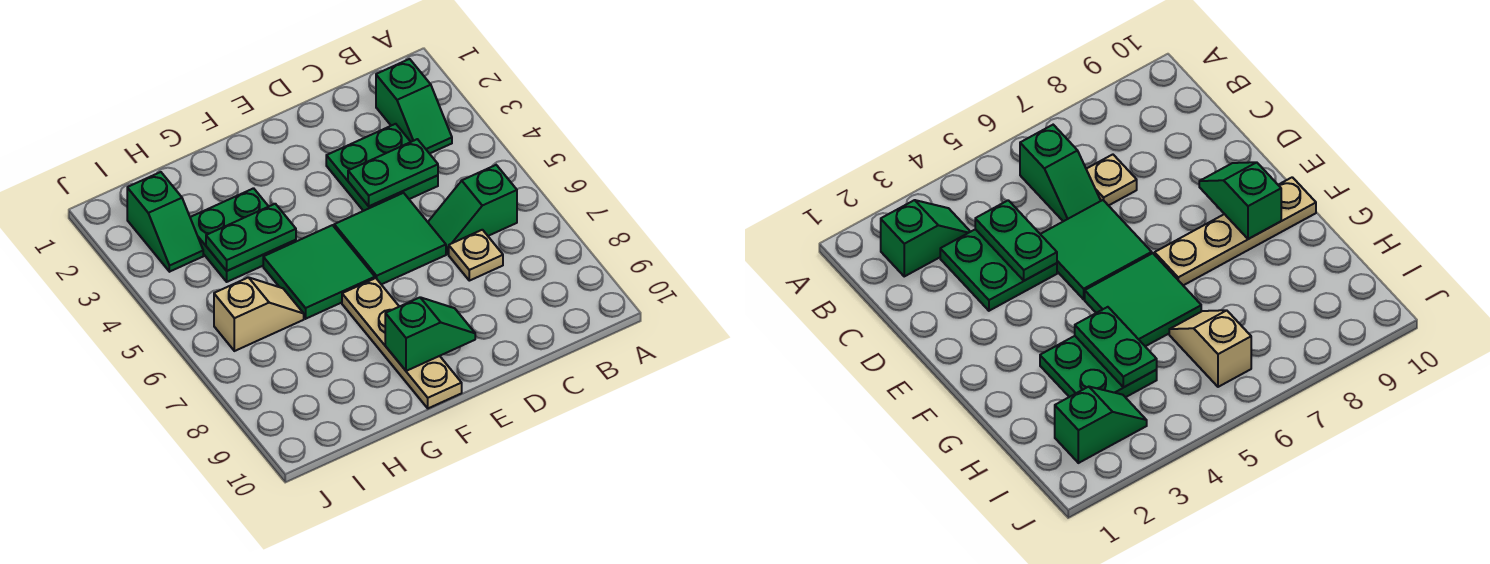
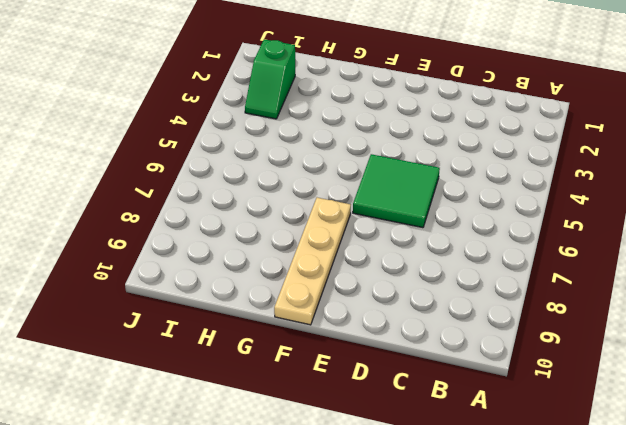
none -> green slope B2:B3 level 1 top 2
none -> green slope B6:C6 level 1 top B
none -> green plate C3:D4 level 1

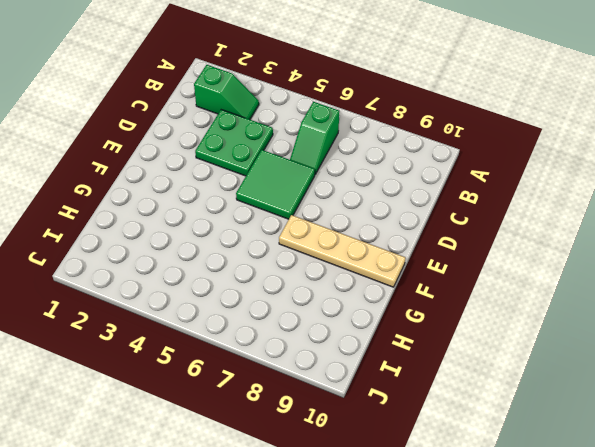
none -> tan plate C7 level 1
none -> green tile F5:G6 level 1
none -> green plate G3:H4 level 1

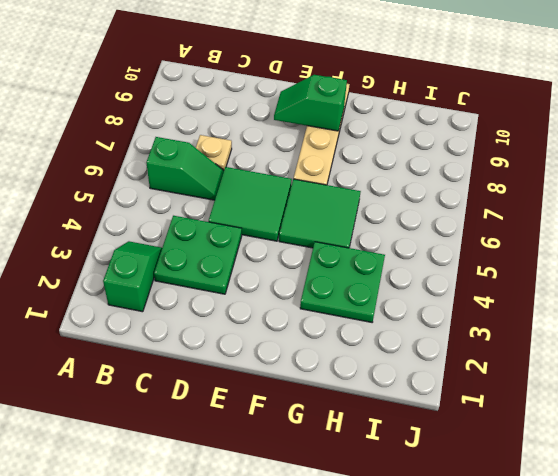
none -> tan slope H6:I6 level 1 top I
none -> green slope I2:I3 level 1 top 2
none -> green plate C4:D4 level 2

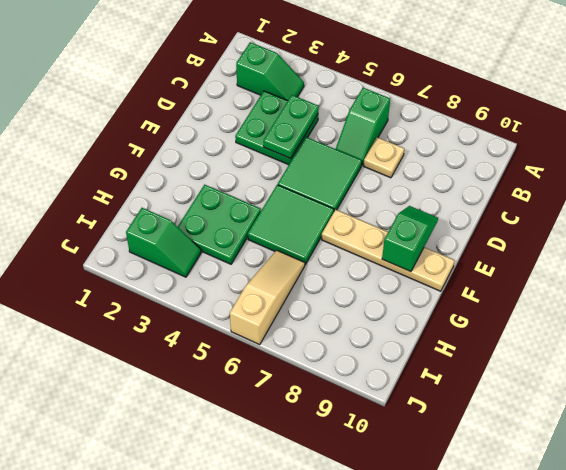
tan slope H6:J6 level 1 top J -> tan slope H6:I6 level 1 top I
none -> green plate G4:H4 level 2

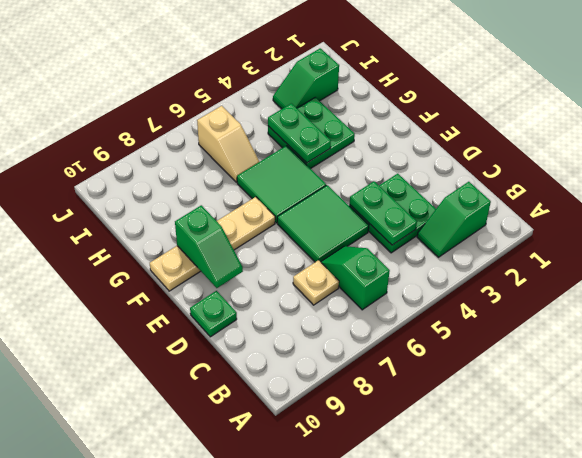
green plate D10 level 1 -> none

